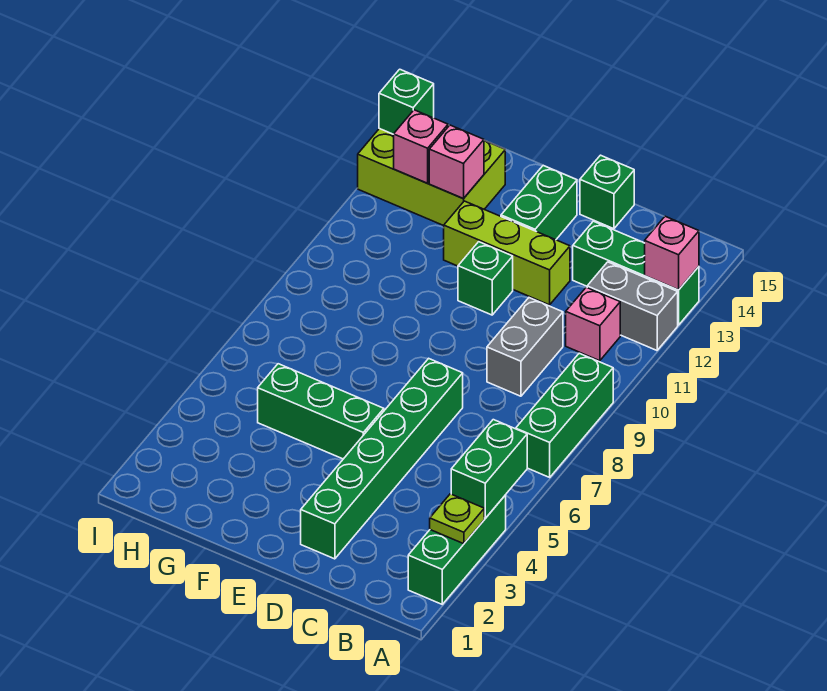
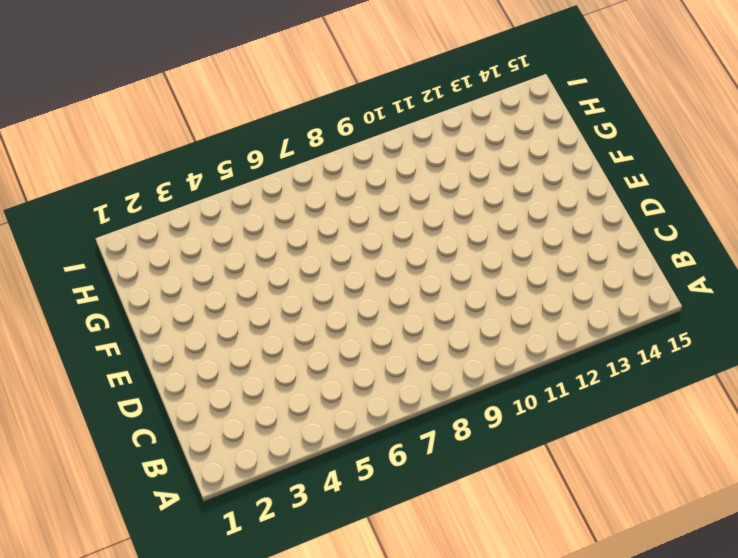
none -> green brick A2:A4 level 1
none -> green brick A7:A9 level 1
none -> grey brick A12:B12 level 1

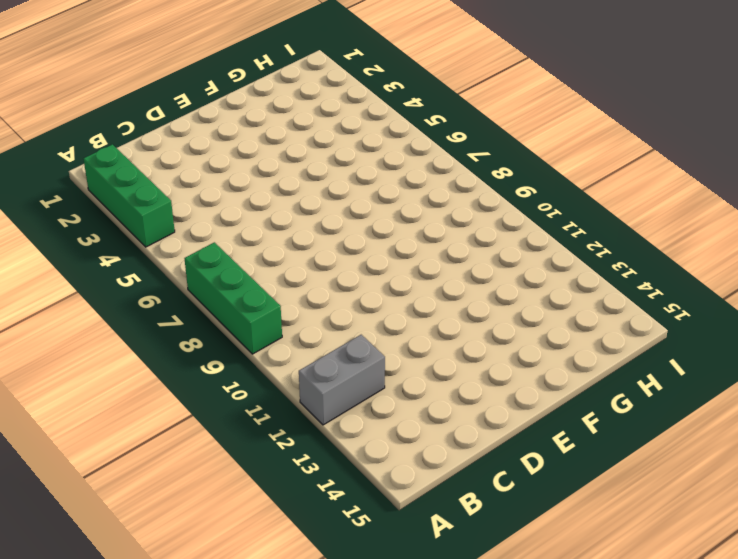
none -> green brick A13:C13 level 1
none -> pink brick B11 level 1
none -> grey brick C9:C10 level 1

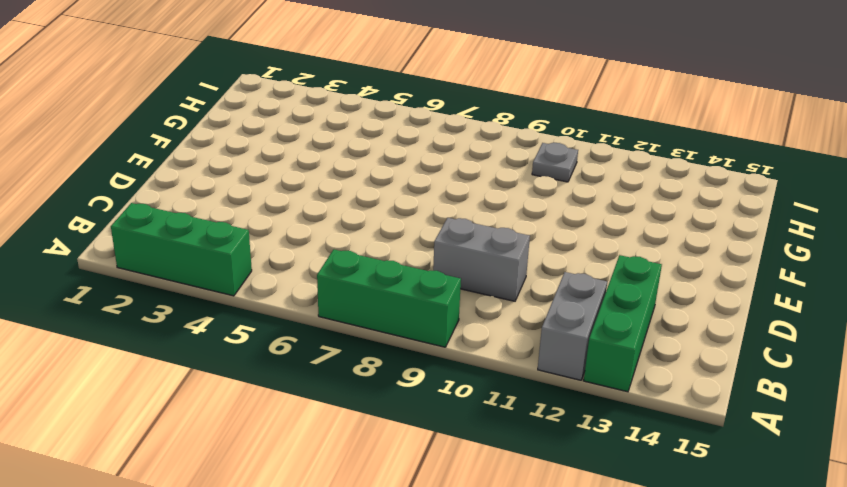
grey plate H10 level 1 -> none
none -> pink brick B11 level 1
none -> green brick D2:D7 level 1
none -> lime brick D12:F12 level 1

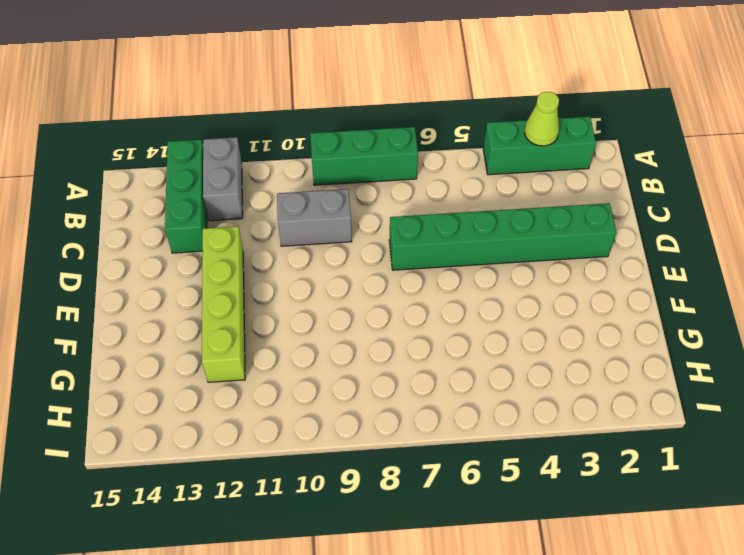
lime cone A3 level 2 -> lime plate A3 level 2
lime brick D12:G12 level 1 -> lime brick D12:F12 level 1
none -> pink brick B11 level 1
none -> green brick D15 level 1
none -> green brick E5:G5 level 1

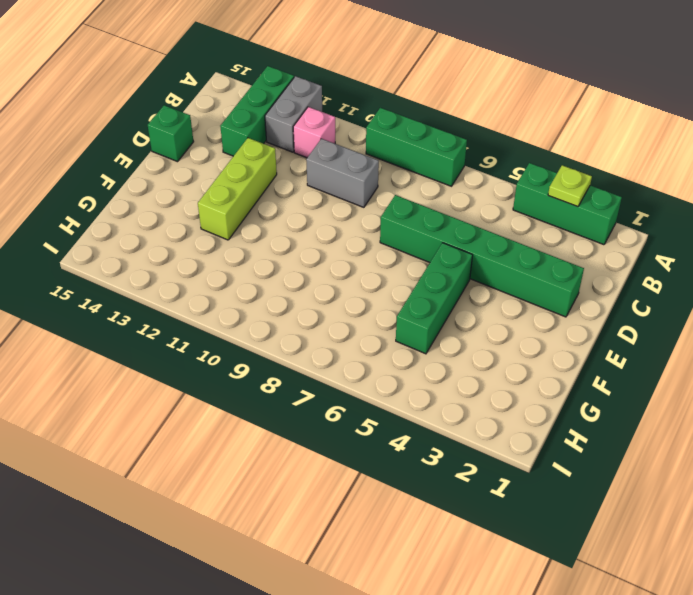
none -> green brick E11 level 1
none -> green brick E13:E14 level 1
none -> lime brick G13:I14 level 1

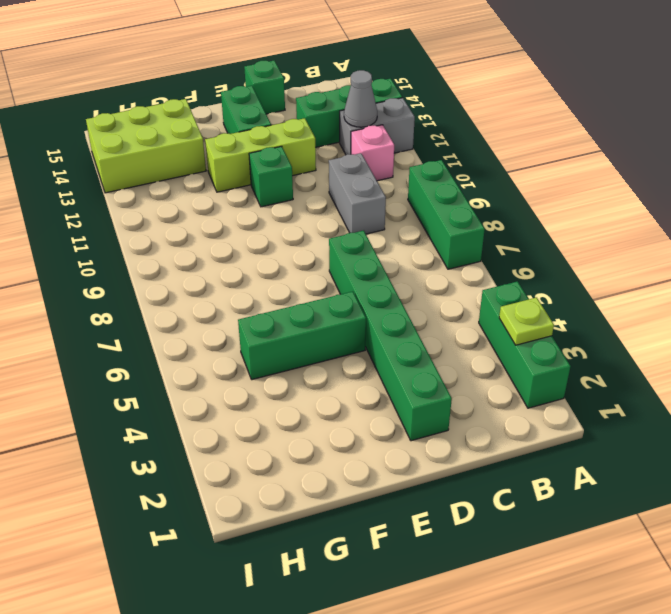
grey cone B12 level 2 -> none
none -> green brick A4:A5 level 2
none -> pink brick A13 level 2
none -> pink brick G13 level 2

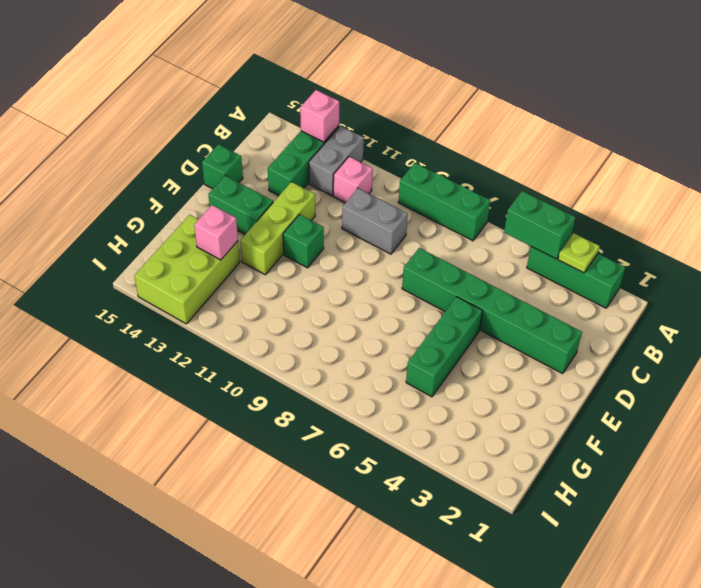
none -> pink brick H13 level 2
none -> green brick I14 level 2

